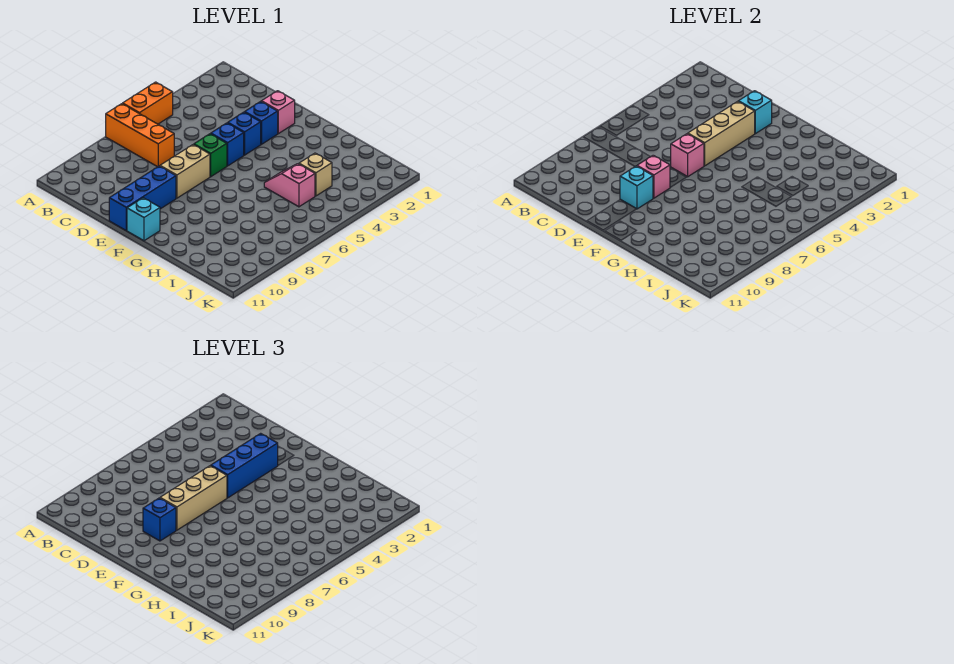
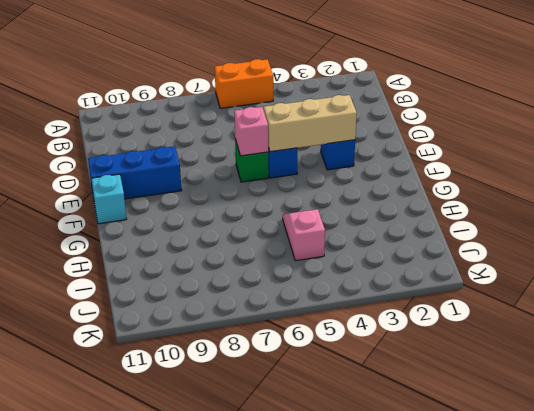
none -> orange brick A7:C7 level 1
none -> pink brick E2 level 1
none -> blue brick E4 level 1

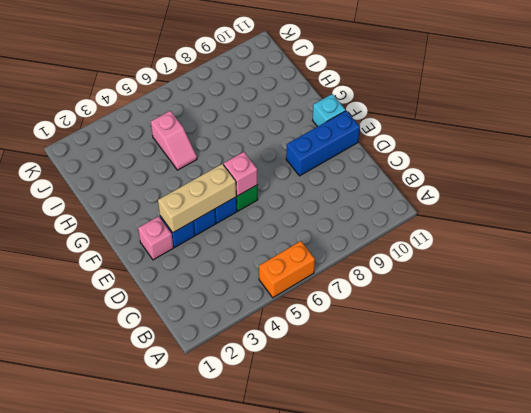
none -> orange brick A7:C7 level 1
none -> tan brick E7:E8 level 1
none -> tan brick I4 level 1

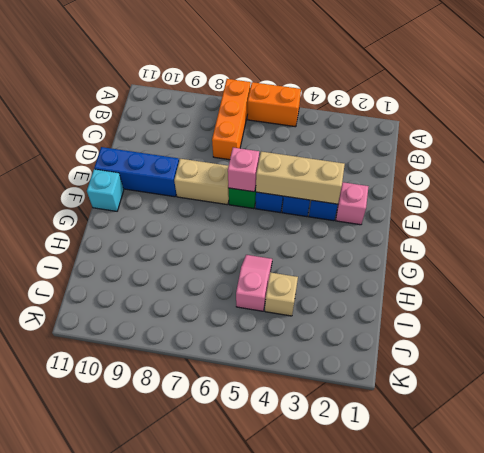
none -> cyan brick E2 level 2
none -> pink brick E8 level 2
none -> cyan brick E9 level 2

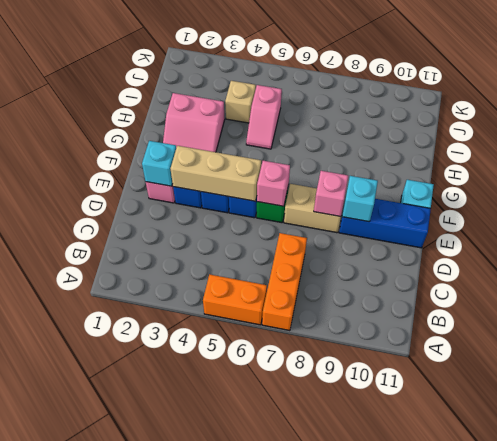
pink slope G2:H3 level 1 top H -> none
none -> blue brick E3:E5 level 3
none -> tan brick E6:E8 level 3
none -> blue brick E9 level 3

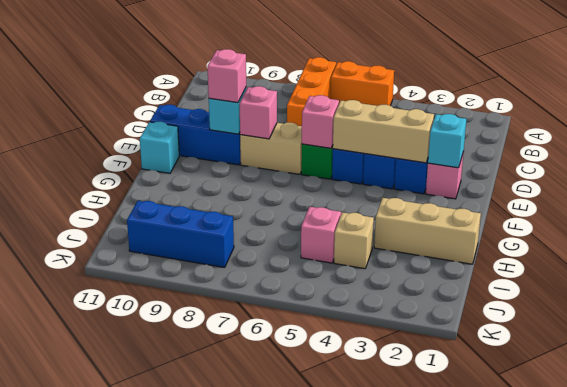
pink brick E9 level 3 -> blue brick E9 level 3
tan brick H1:H3 level 1 -> tan brick E6:E8 level 3
blue brick J8:J10 level 1 -> blue brick E3:E5 level 3

